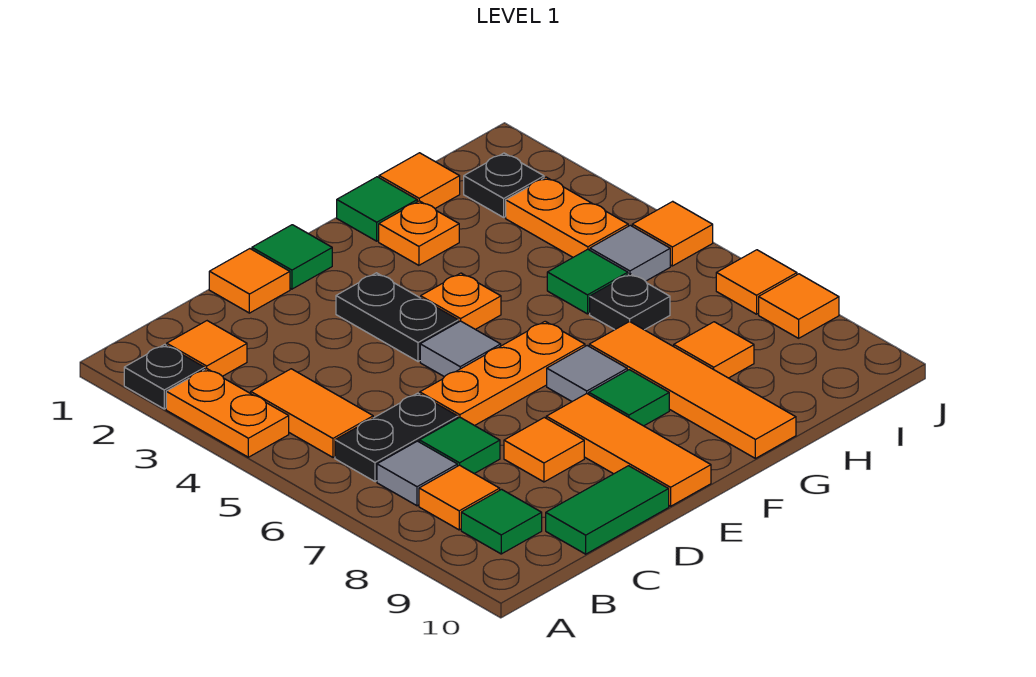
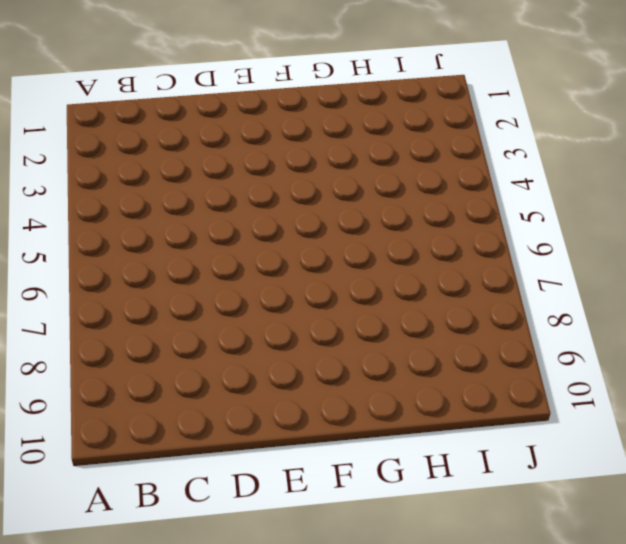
none -> black plate A2 level 1
none -> orange plate A3:A4 level 1
none -> orange tile B2 level 1
none -> orange tile B4:B5 level 1

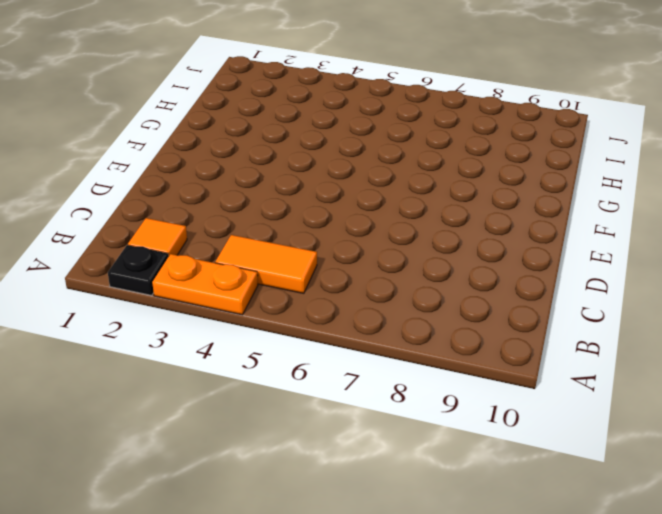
none -> black plate B6:C6 level 1
none -> grey tile B7 level 1
none -> orange tile B8 level 1
none -> green tile B9 level 1

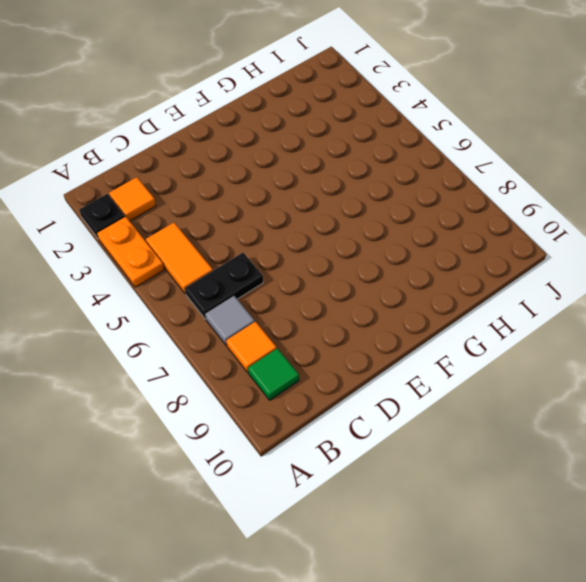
none -> green tile C7 level 1
none -> green tile C10:D10 level 1
none -> orange tile D1 level 1
none -> orange plate D6:F6 level 1

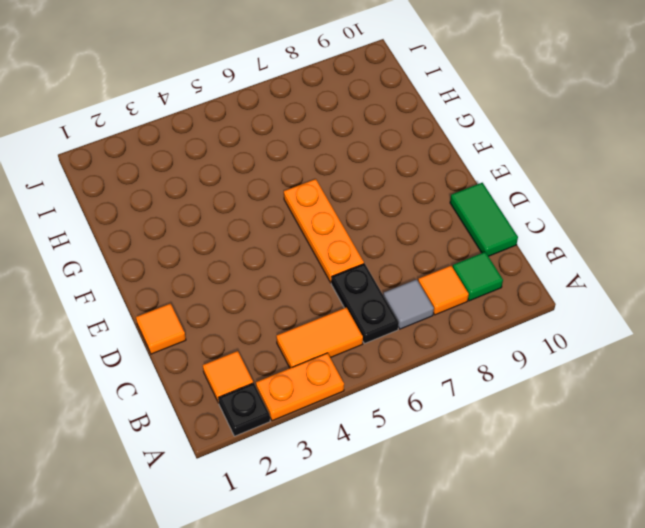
none -> green tile C7 level 1
none -> orange tile D8 level 1
none -> green tile E1 level 1
none -> black plate E3:E4 level 1

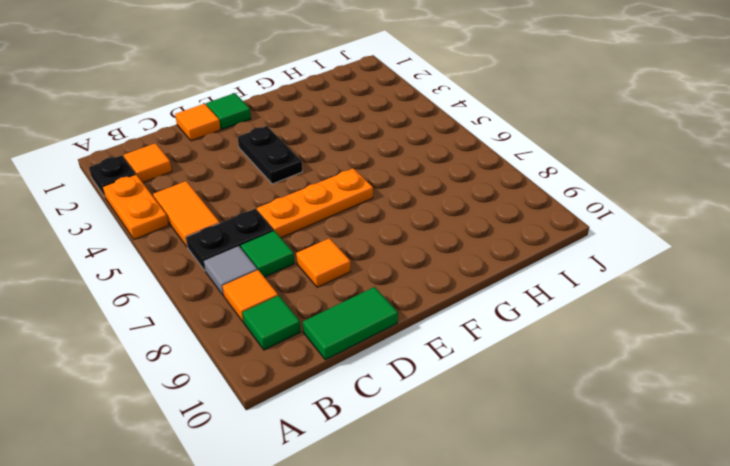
none -> grey tile E5 level 1
none -> orange tile E8:E10 level 1
none -> orange plate F4 level 1
none -> grey tile F7 level 1

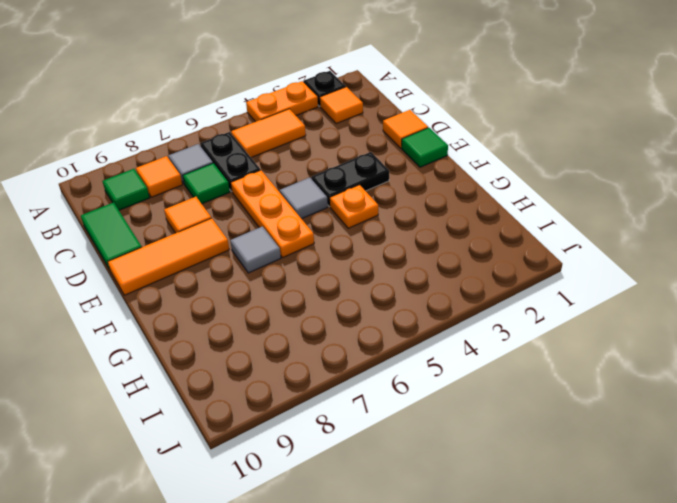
none -> green tile F8 level 1
none -> green tile G1 level 1
none -> orange plate G2 level 1
none -> orange tile G7:G10 level 1

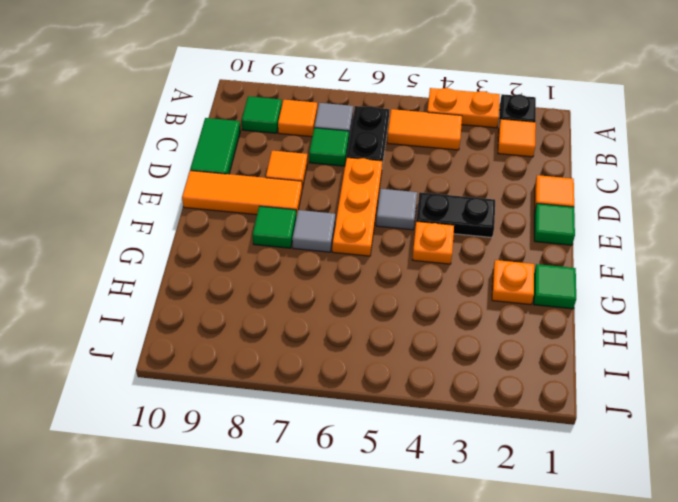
none -> orange tile G7:G10 level 1
none -> orange tile H1 level 1
none -> green tile H5 level 1
none -> black plate H6 level 1

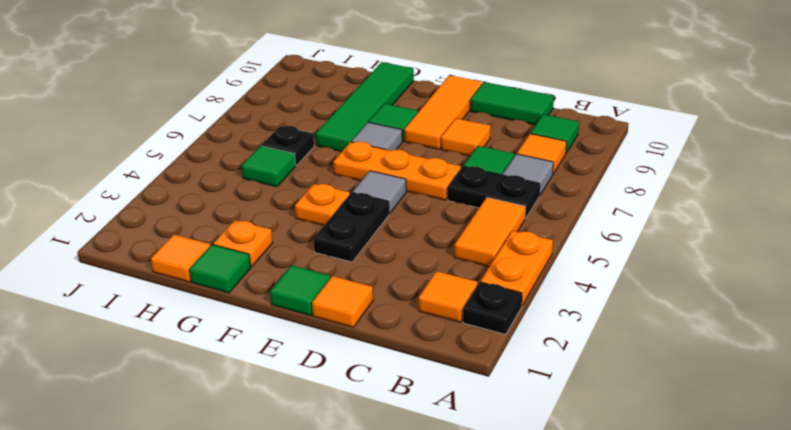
green tile G7:G10 level 1 -> orange tile G7:G10 level 1
none -> orange tile H8 level 1
none -> black plate I2 level 1
none -> orange plate I3:I4 level 1
none -> grey tile I5 level 1

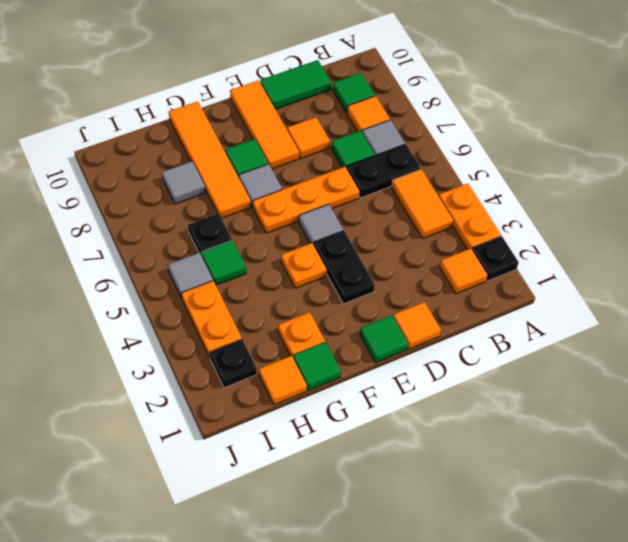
grey tile H8 level 1 -> orange tile H8 level 1
none -> orange tile J5 level 1
none -> orange tile J7 level 1
none -> orange tile J8 level 1

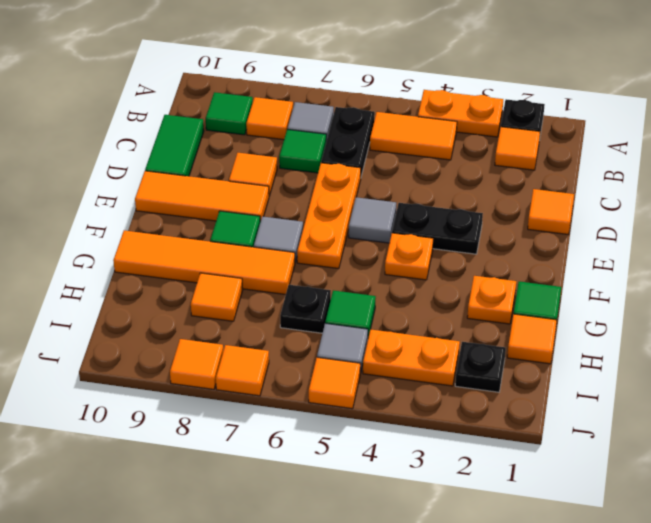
none -> green tile E1 level 1

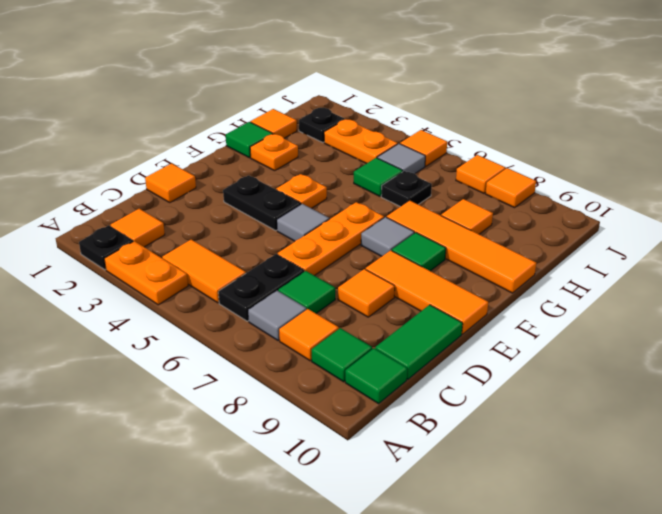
green tile B10 level 1 -> green tile E1 level 1

